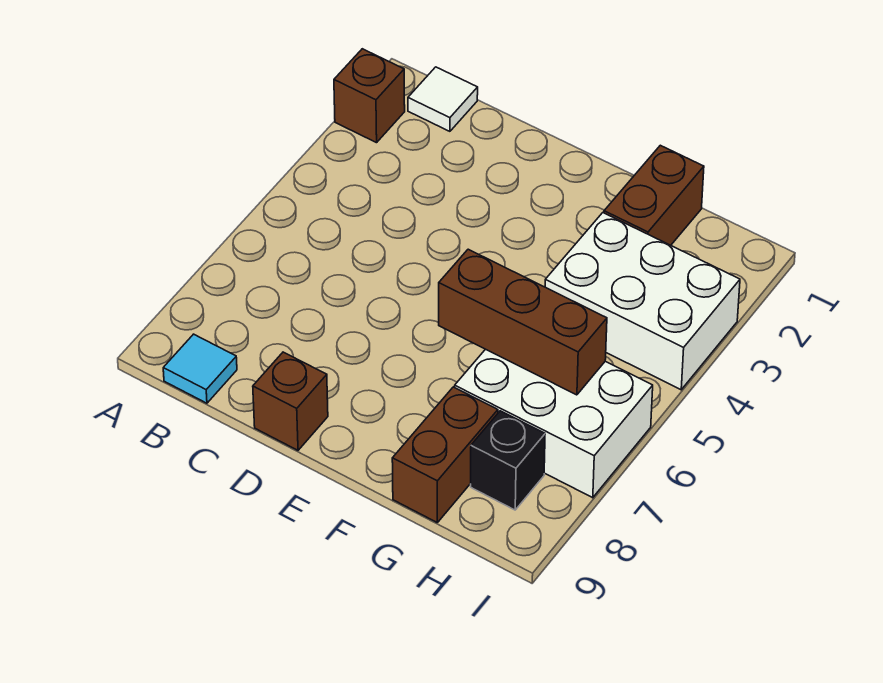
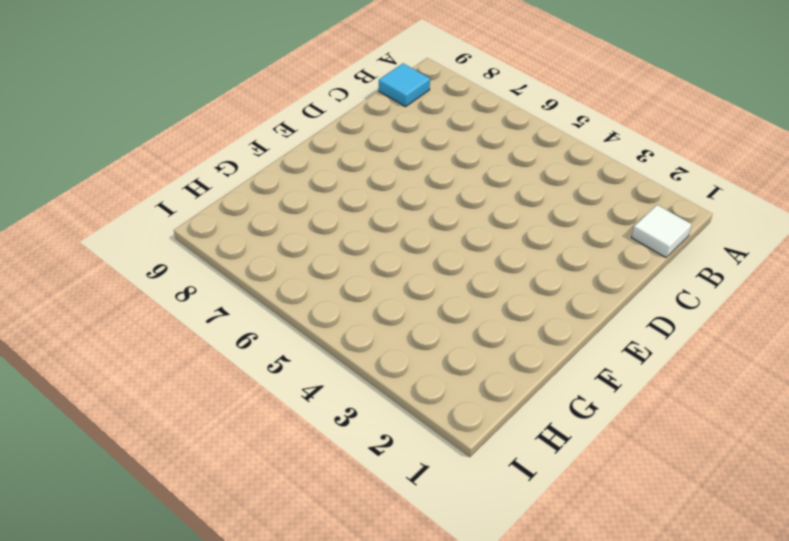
none -> brown brick A2 level 1
none -> brown brick D9 level 1

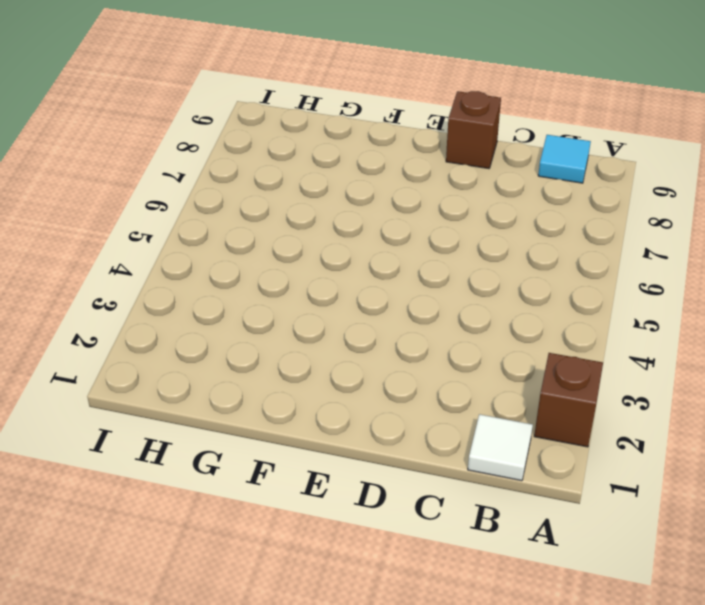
none -> brown brick G1:G2 level 1
none -> white brick G3:I4 level 1

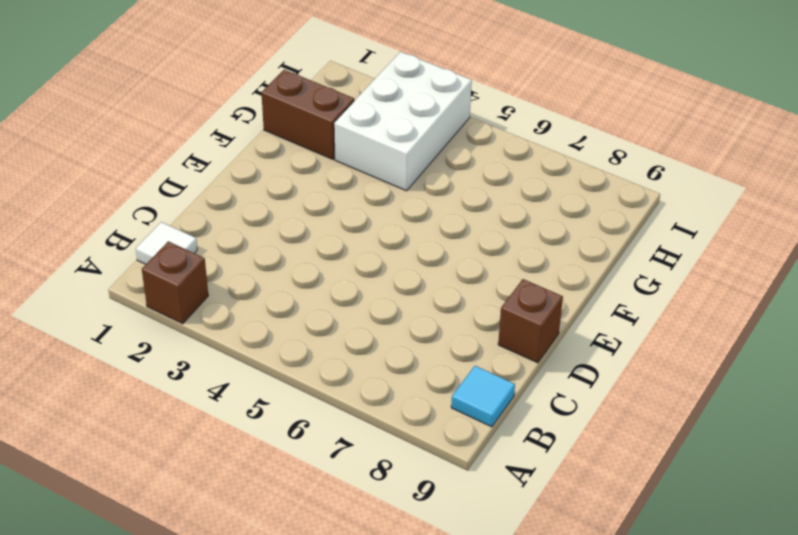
none -> white brick G6:I7 level 1
none -> brown brick G8:G9 level 1

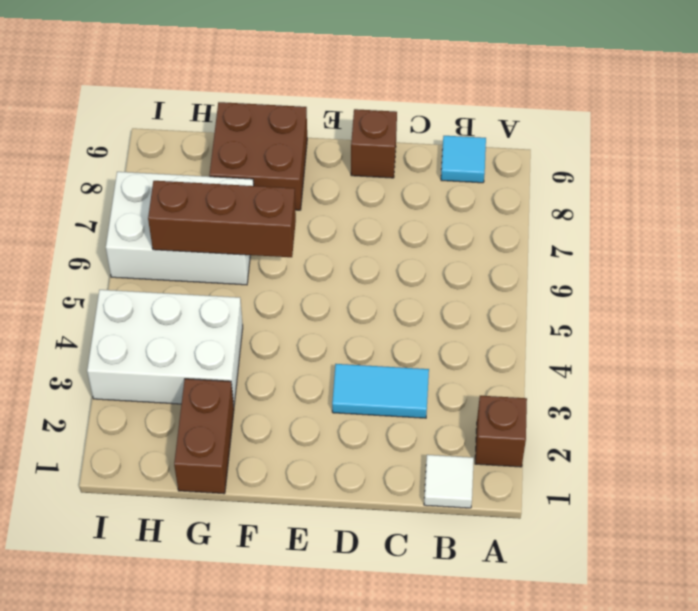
cyan tile C3:D3 level 1 -> none
brown brick F8:G9 level 1 -> brown brick G8:G9 level 1
none -> black brick H8 level 1

